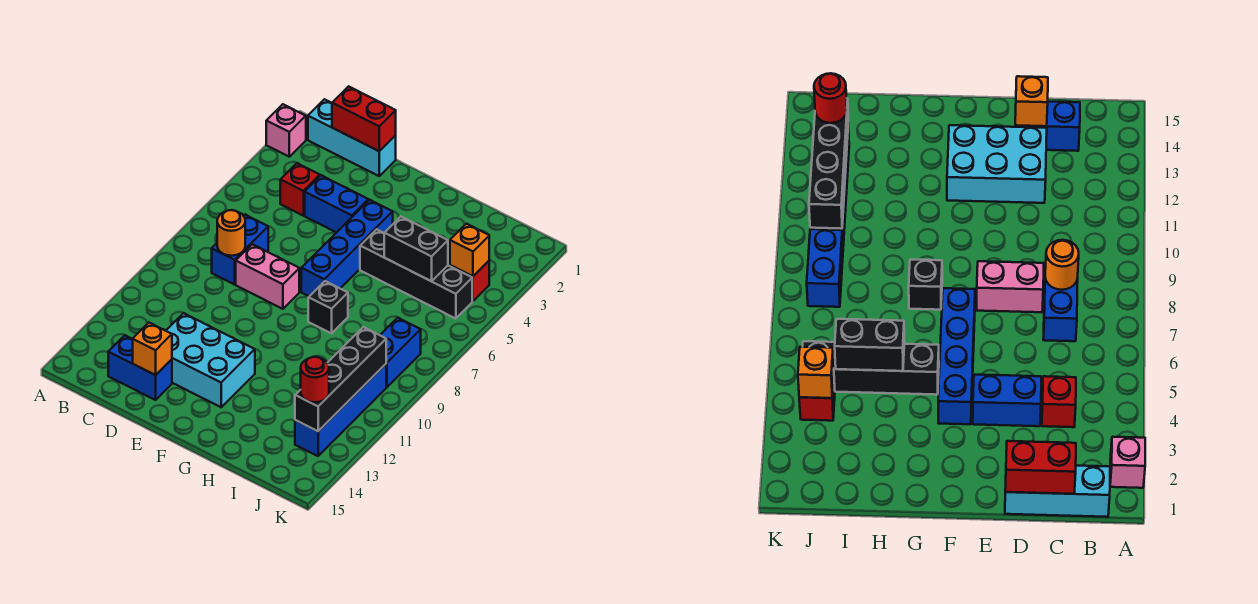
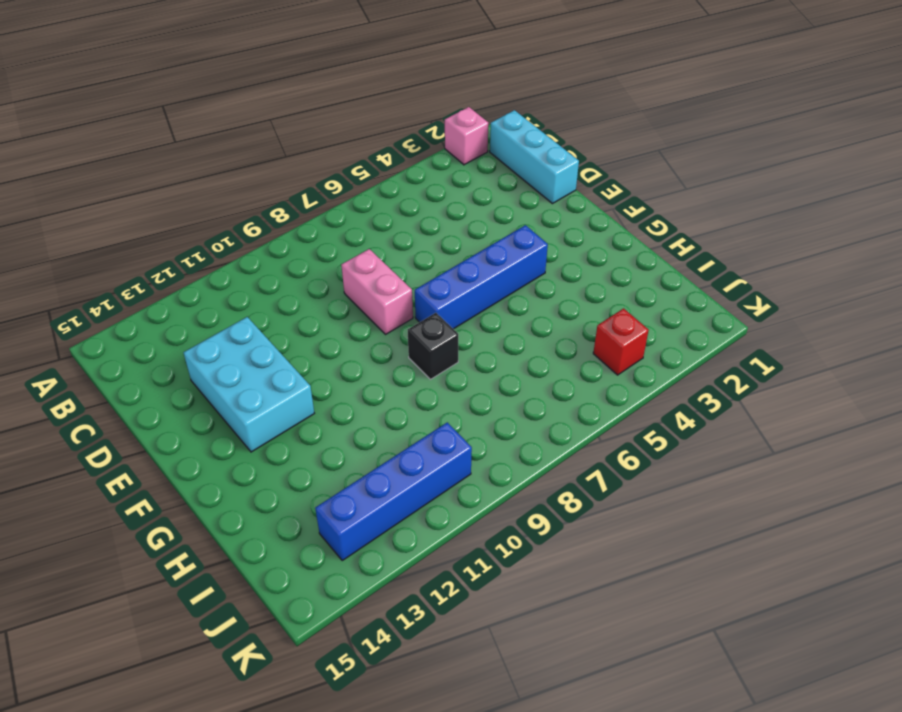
none -> red brick C4 level 1
none -> blue brick C7:C8 level 1
none -> blue brick C14:D14 level 1

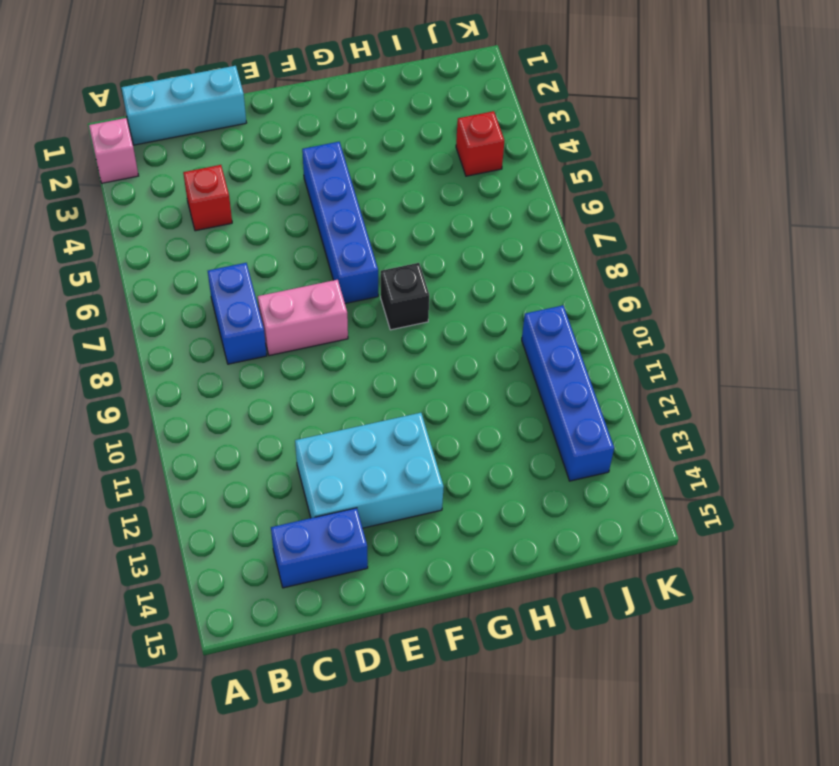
none -> blue brick D4:E4 level 1
none -> black brick G5:J5 level 1
none -> blue brick J8:J9 level 1

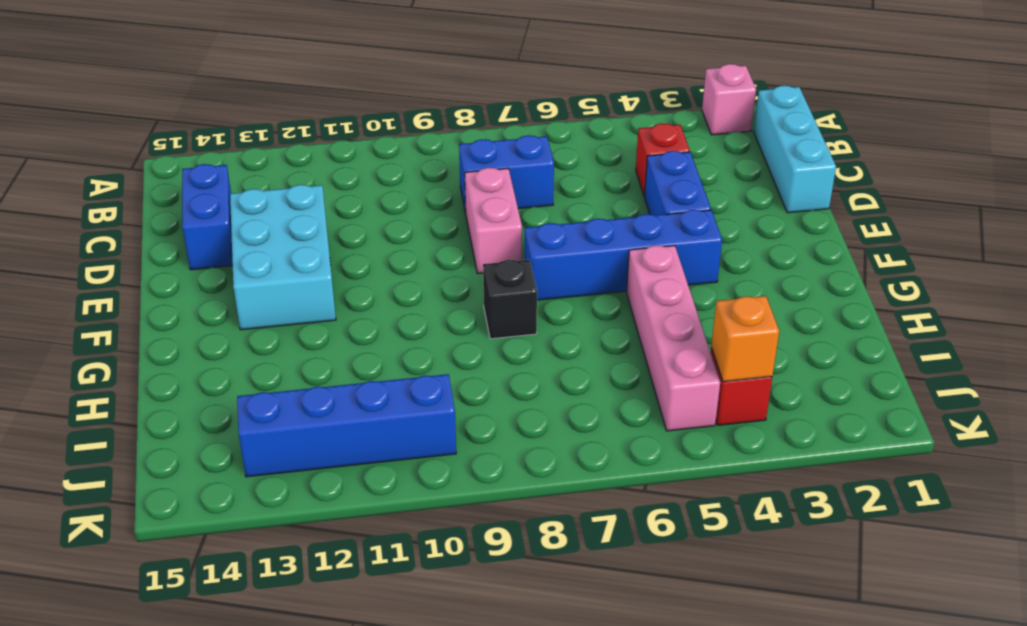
pink brick G5:J5 level 1 -> black brick G5:J5 level 1
none -> blue brick J8:J9 level 1
none -> red brick C1:D1 level 2
none -> orange round brick C8 level 2

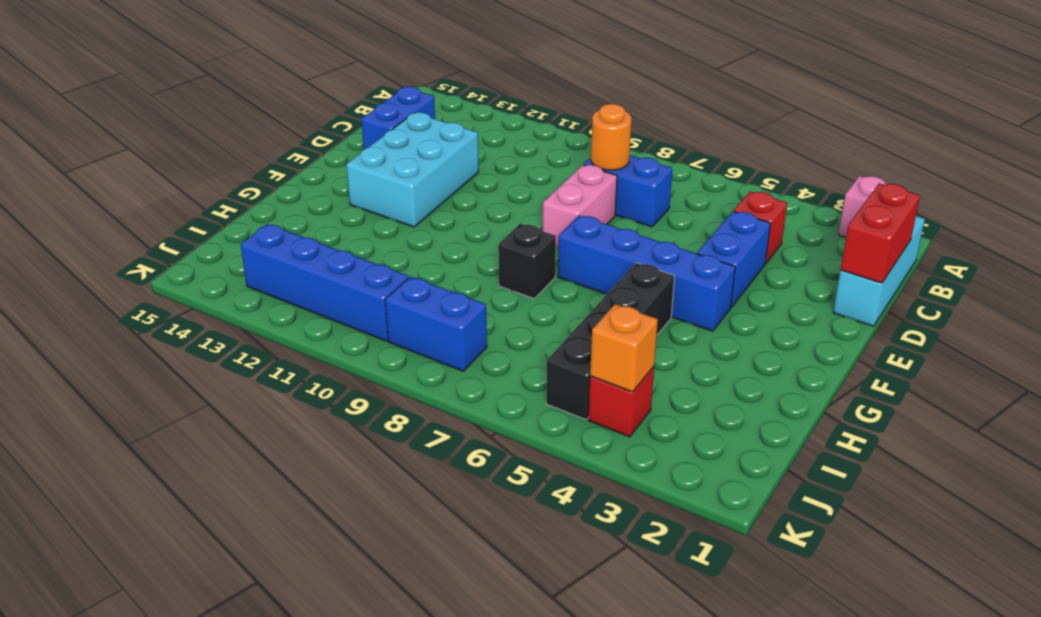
none -> orange brick D14 level 2
none -> black brick H5:I5 level 2
none -> black brick J10:J13 level 2

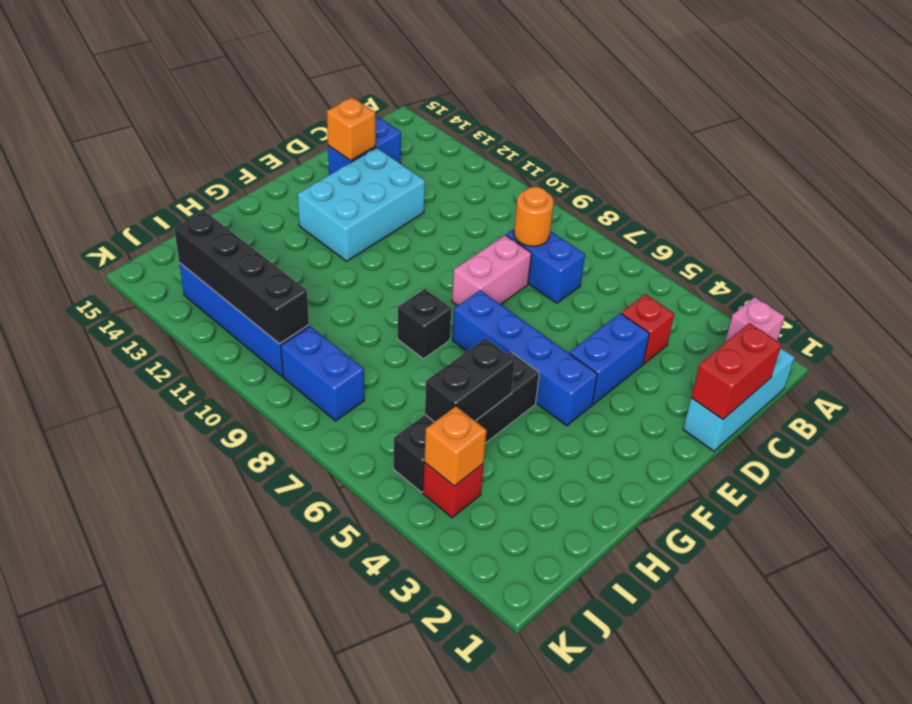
none -> red round brick J13 level 3

